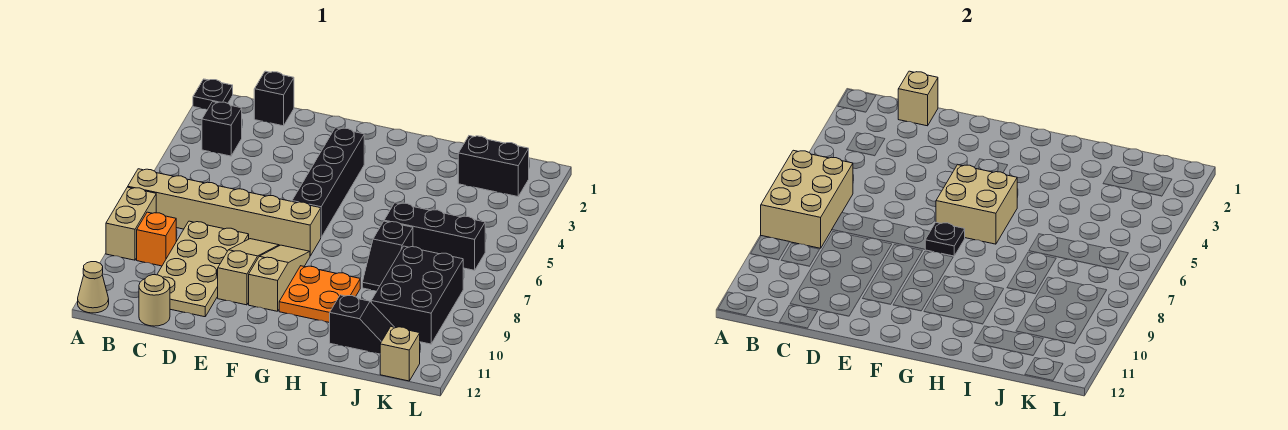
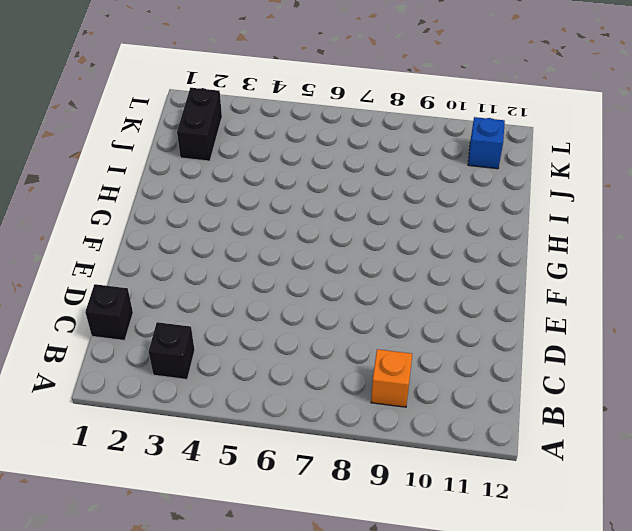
blue brick K11 level 1 -> none
none -> black plate A1 level 1
none -> tan brick A7:F7 level 1
none -> tan brick A8:A9 level 1

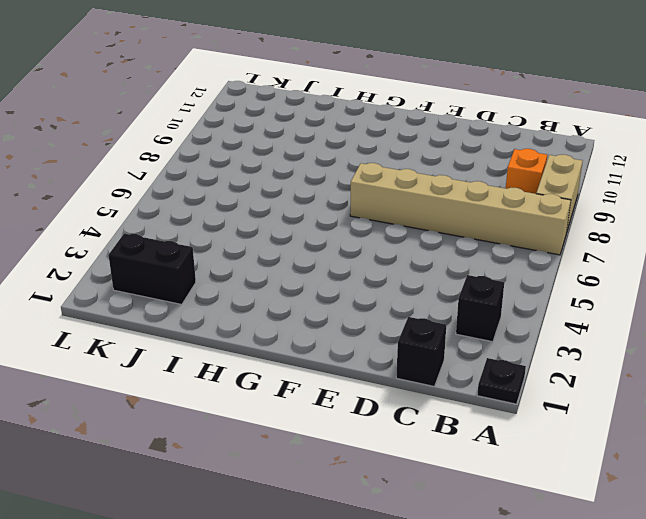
none -> tan cone A12 level 1
none -> tan plate C8:D11 level 1
none -> tan round brick C12 level 1

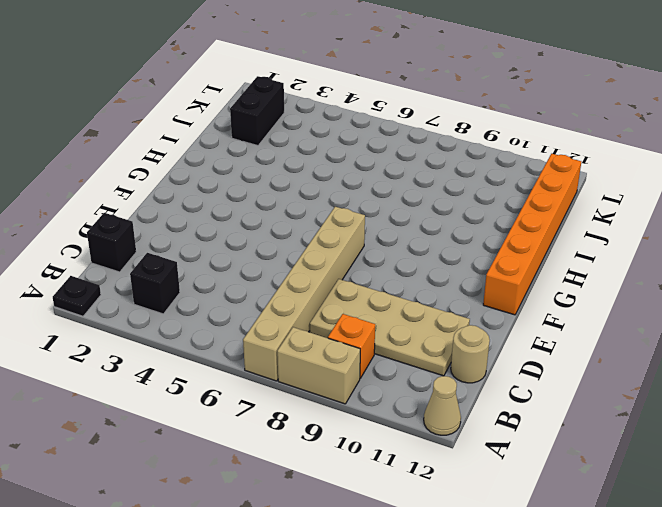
orange brick F12:K12 level 1 -> tan brick K12 level 1
none -> tan slope E8:E10 level 1 top 10
none -> black brick F3:F6 level 1
none -> tan slope F8:F10 level 1 top 10

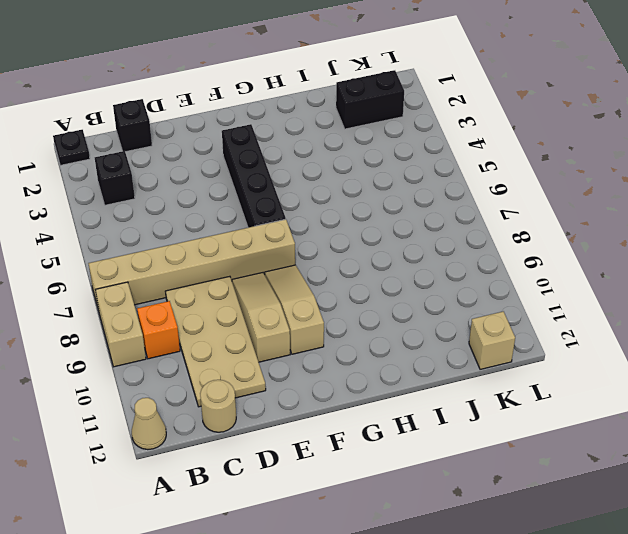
none -> orange plate G9:H10 level 1
none -> black brick I6:K6 level 1
none -> black slope I7:I8 level 1 top 7

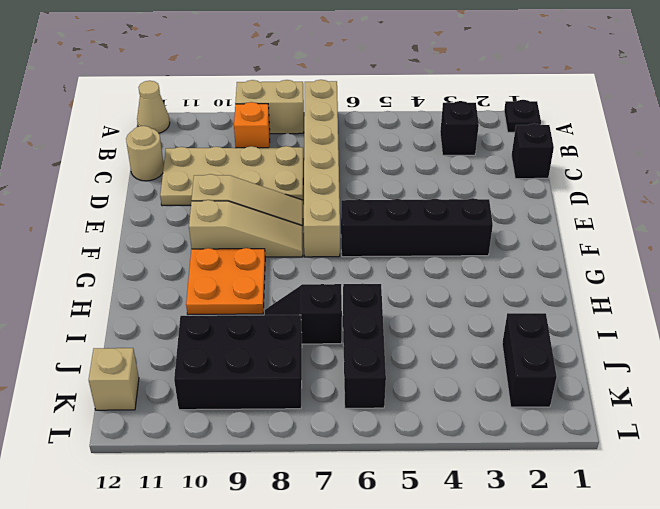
none -> black slope I11:J11 level 1 top I
none -> tan brick A6:B8 level 2
none -> tan brick C1 level 2

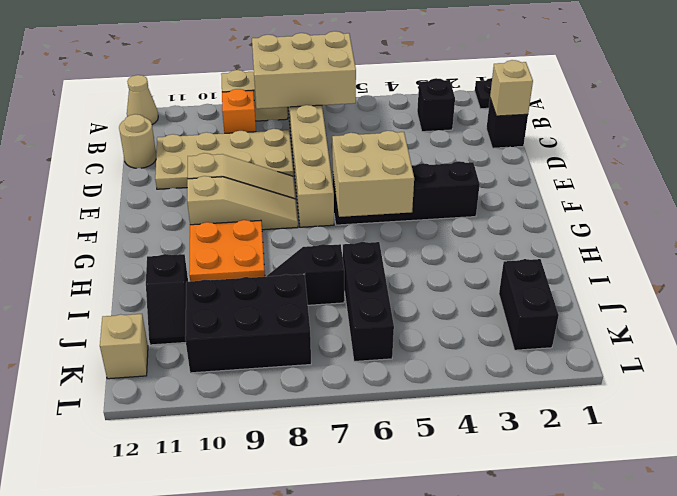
none -> black plate F7 level 2

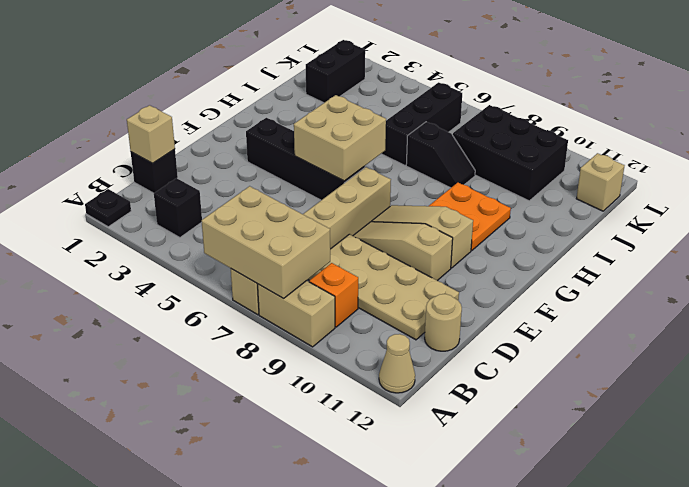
none -> black slope I11:J11 level 1 top I
none -> black plate F7 level 2

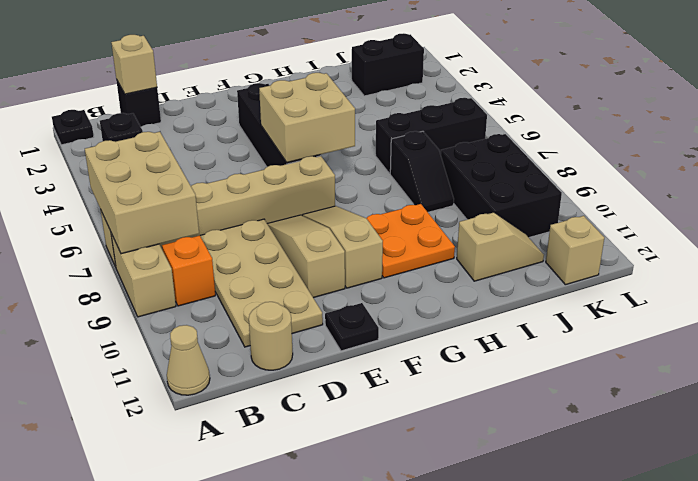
black plate E12 level 1 -> black plate F7 level 2
tan slope I11:J11 level 1 top I -> black slope I11:J11 level 1 top I

